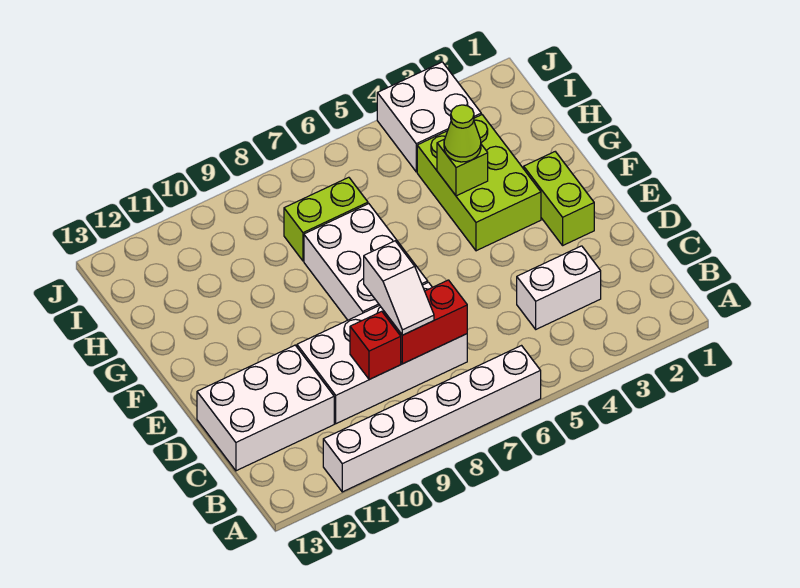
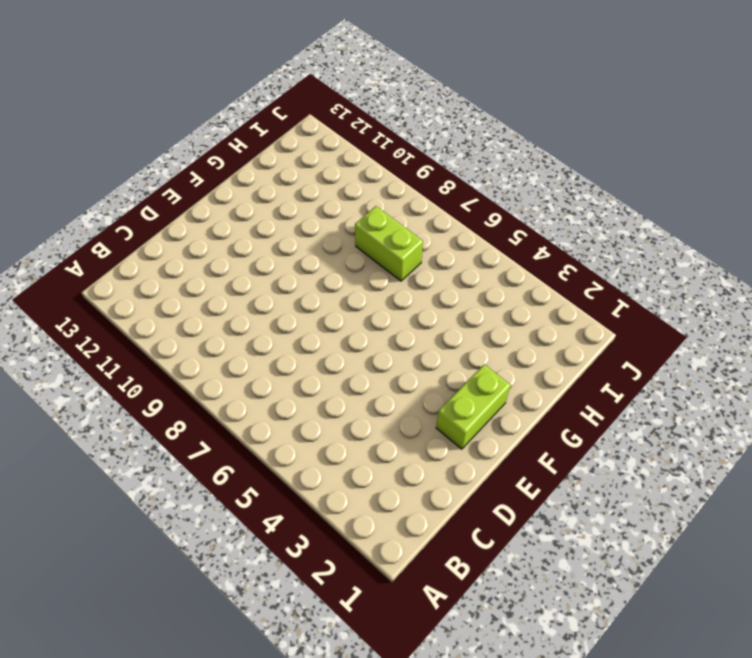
none -> white brick A6:A11 level 1
none -> white brick C3:C4 level 1
none -> white brick C7:D10 level 1

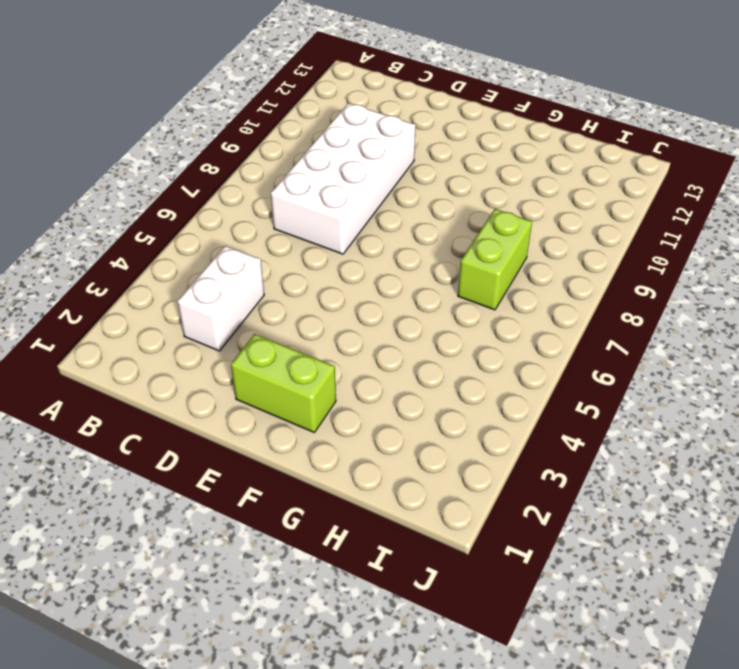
none -> white brick A6:A11 level 1
none -> white brick C11:D13 level 1
none -> white brick E7:G8 level 1

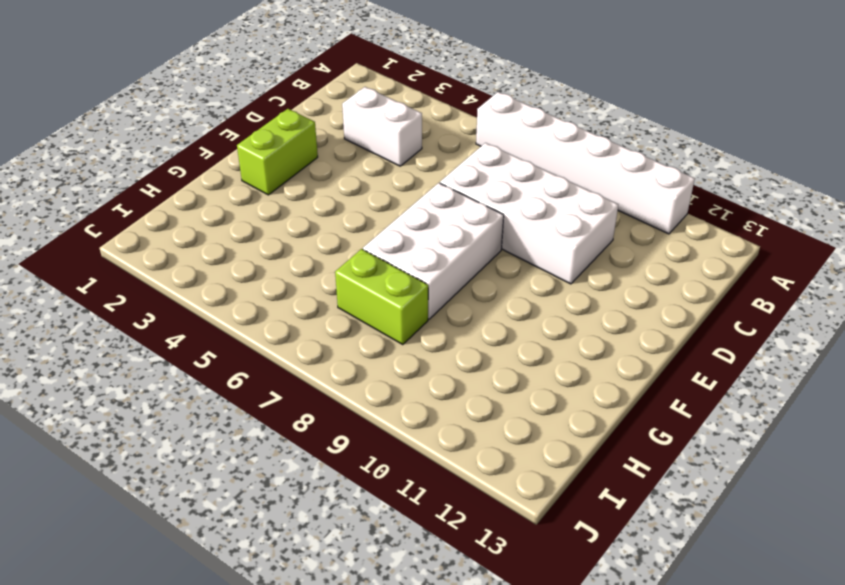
none -> white brick C11:D13 level 1
none -> lime brick F3:H4 level 1
none -> white brick I3:J4 level 1

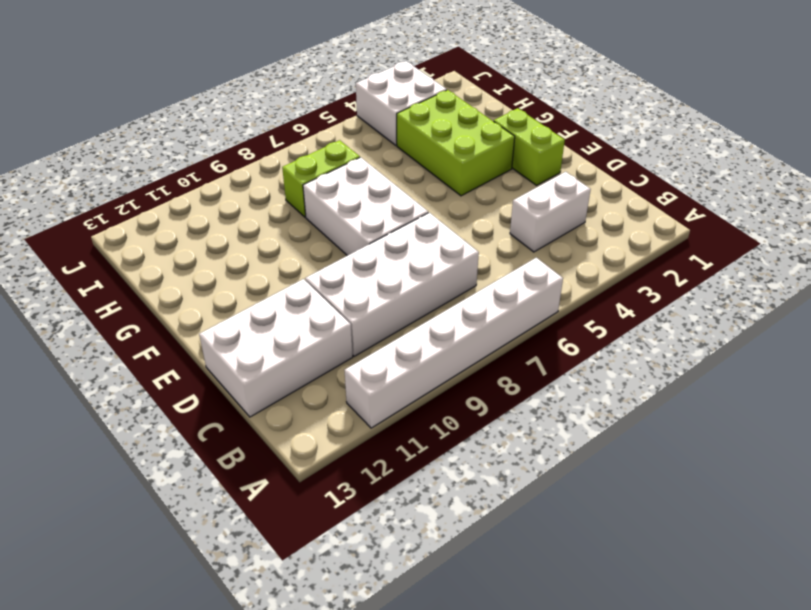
none -> red brick C7:C8 level 2
none -> red brick C9 level 2
none -> lime brick G4 level 2

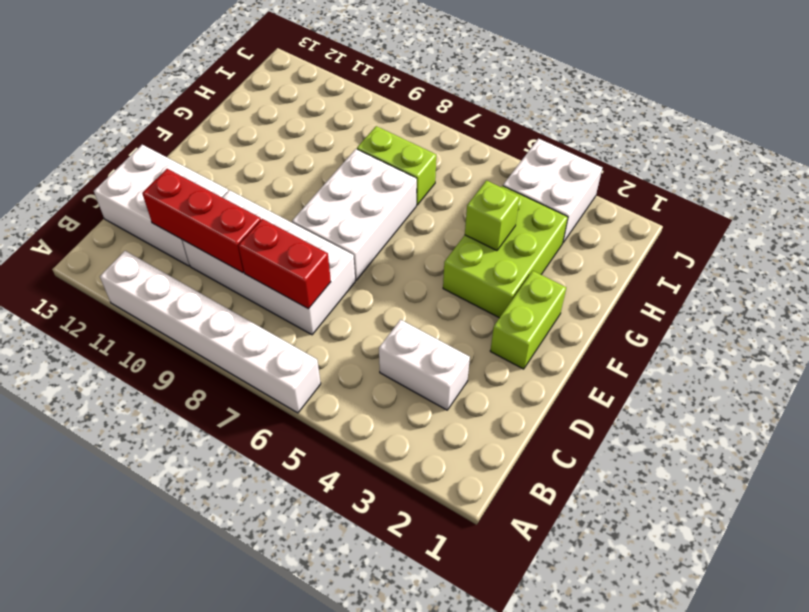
red brick C9:C11 level 2 -> red brick C9 level 2
none -> white slope C8:D8 level 3 top D
none -> lime cone G4 level 3

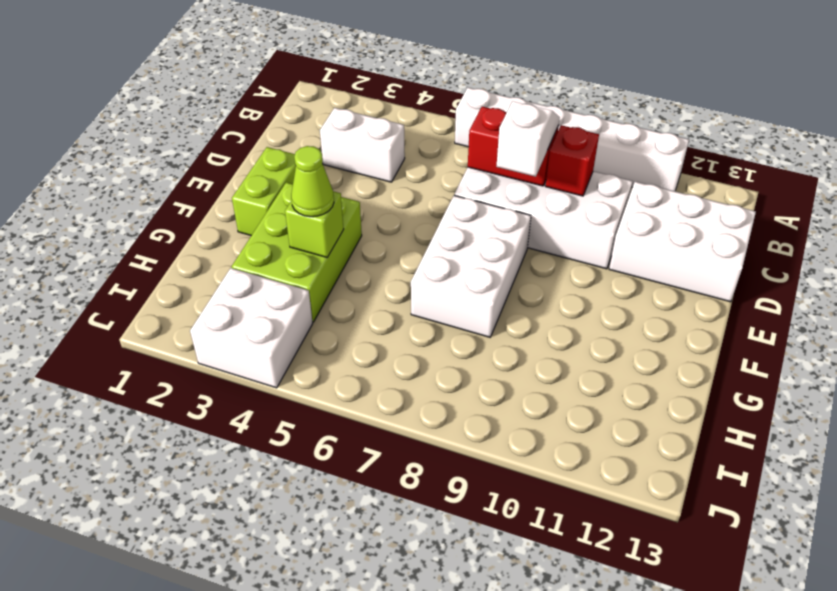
none -> lime brick H7:H8 level 1

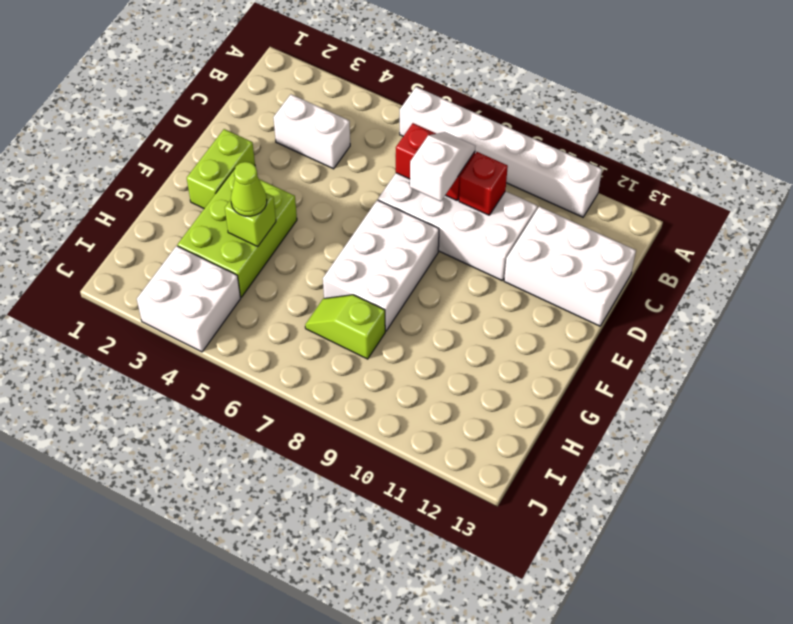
lime slope H7:H8 level 1 top 8 -> lime brick H7:H8 level 1

